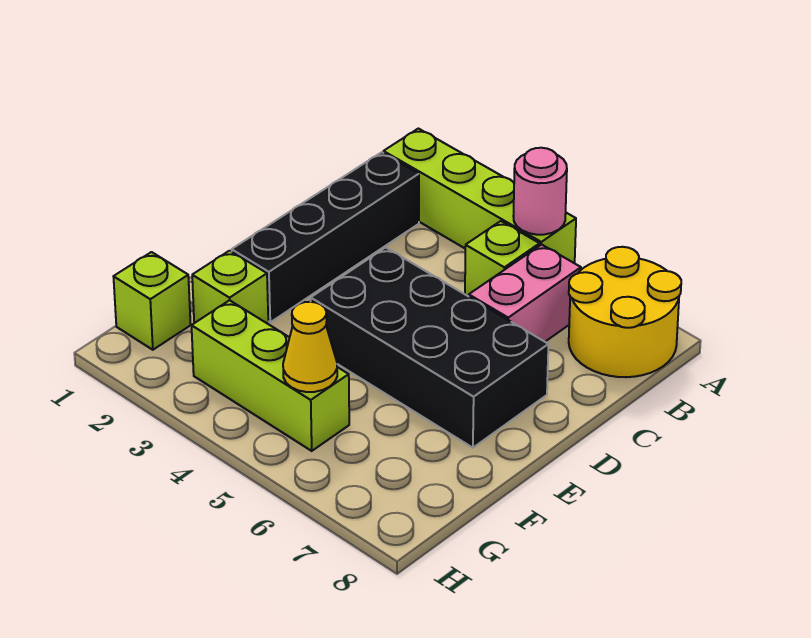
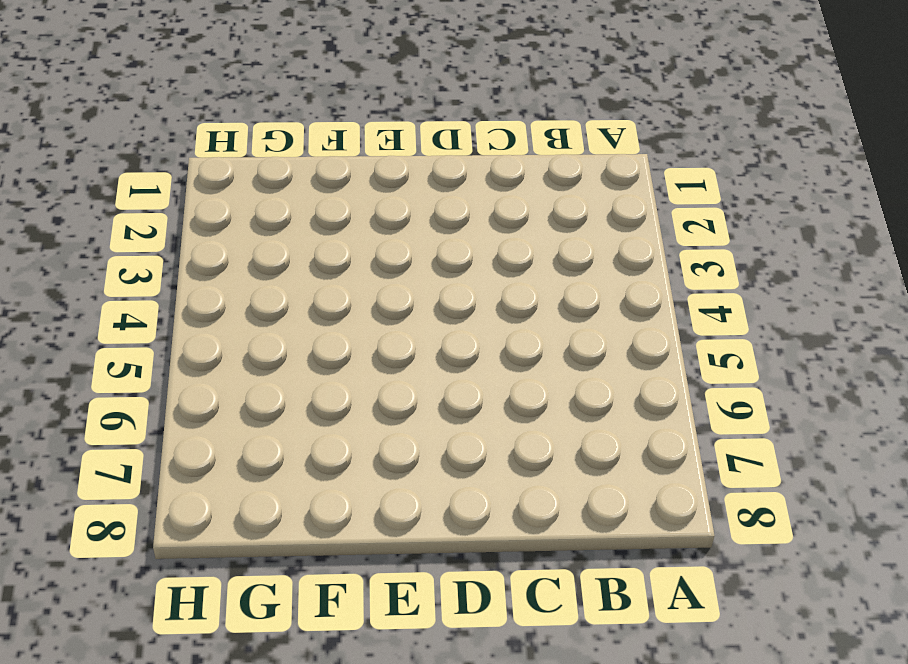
none -> lime brick A2:A5 level 1
none -> yellow round brick A7:B8 level 1

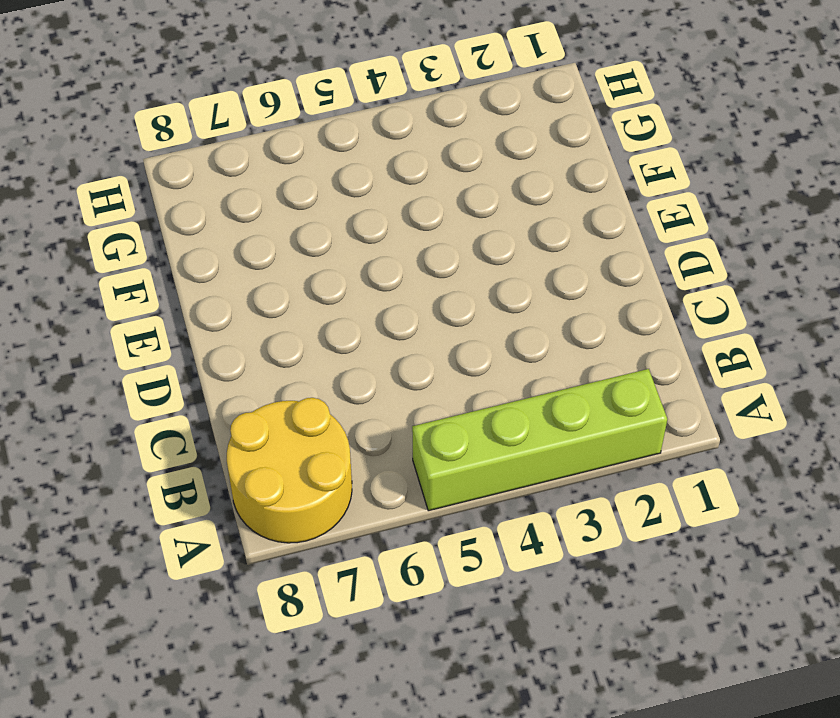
none -> black brick B2:E2 level 1
none -> lime brick B5 level 1

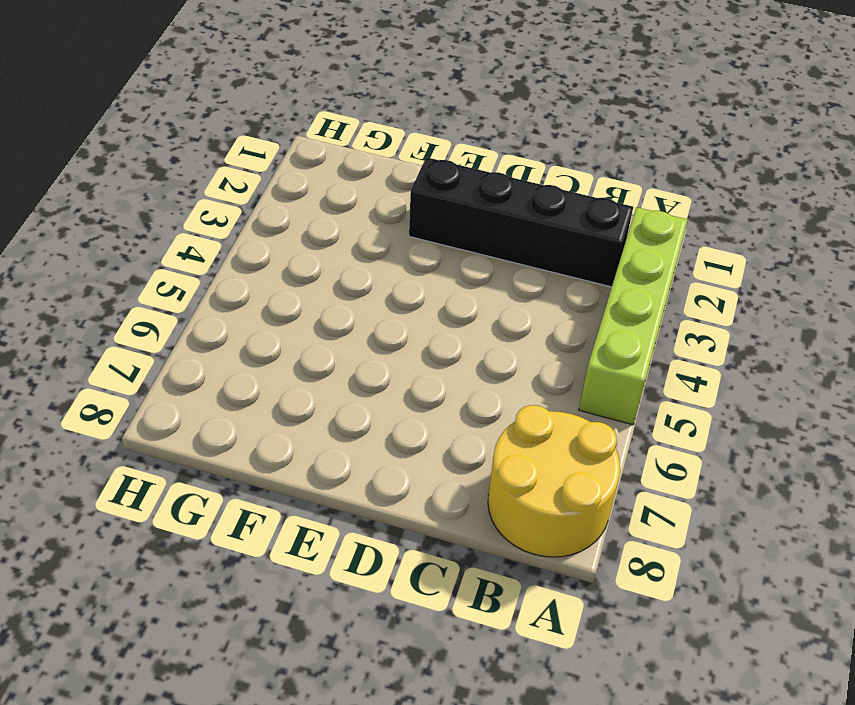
none -> lime brick B5 level 1
none -> pink brick B6:C6 level 1

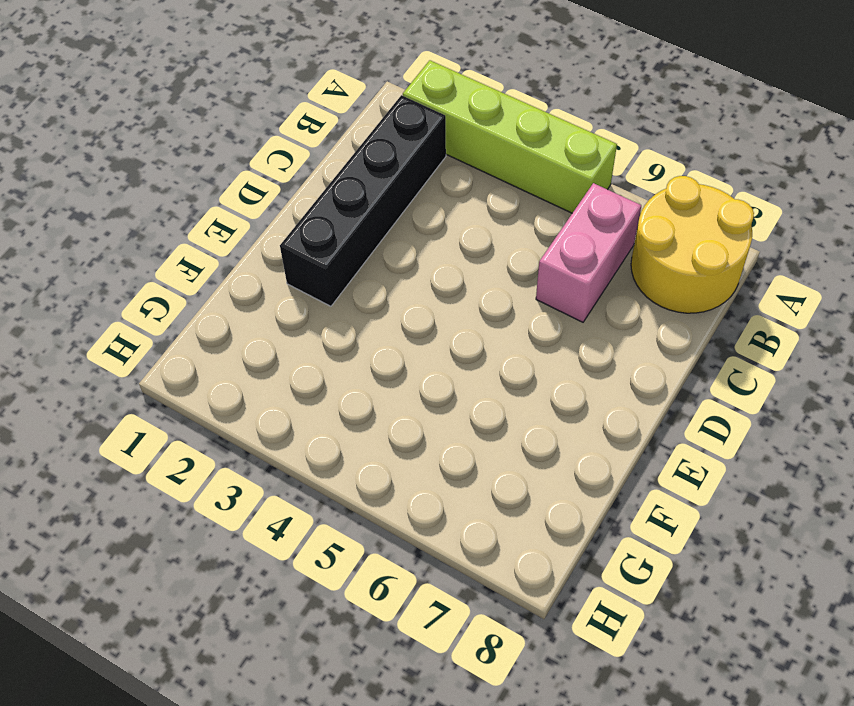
none -> lime brick B5 level 1
none -> black brick D4:E7 level 1

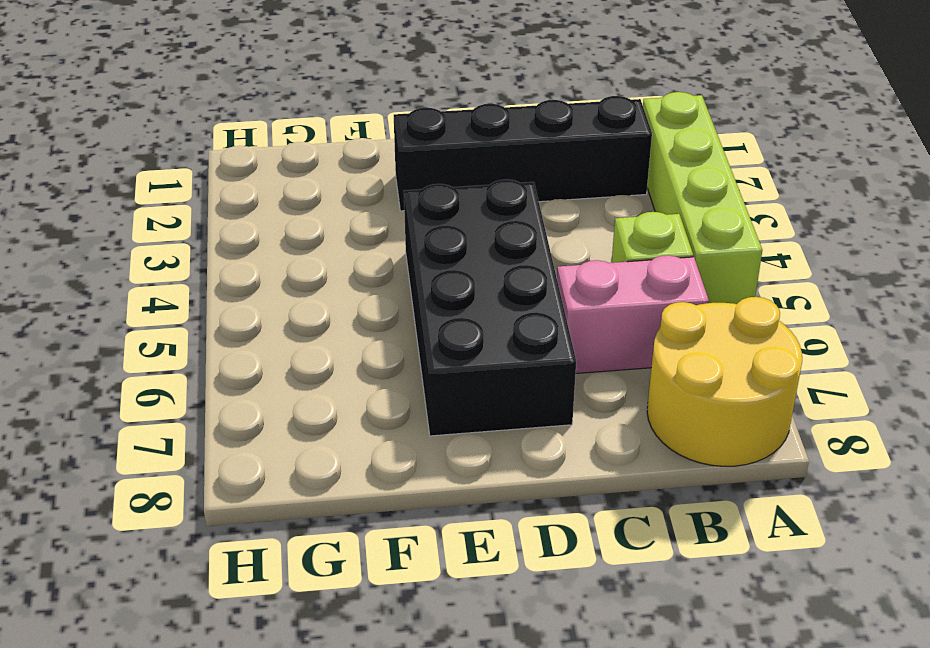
none -> lime brick F2 level 1
none -> lime brick G1 level 1

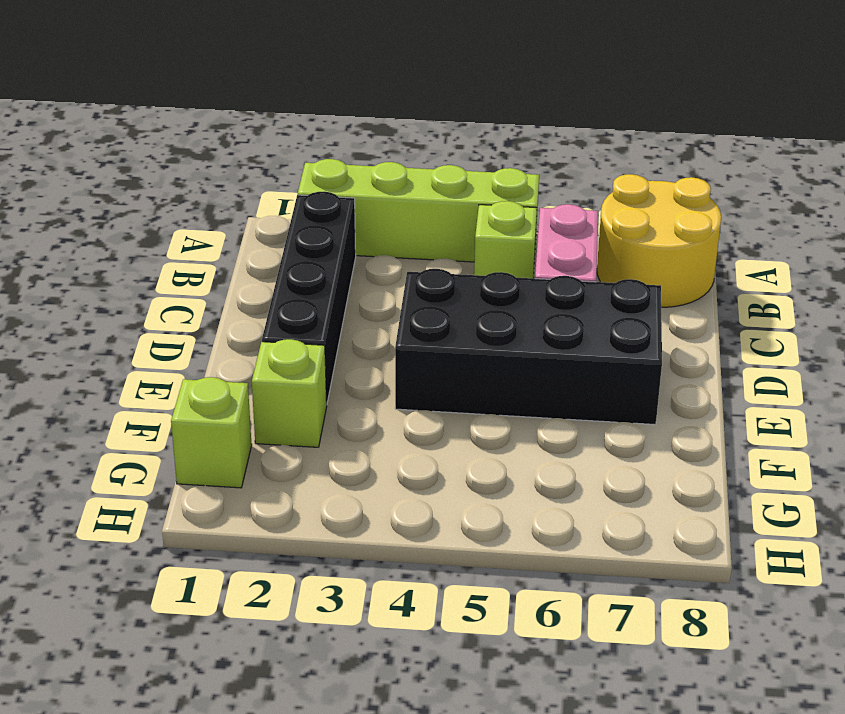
none -> lime brick G3:G5 level 1
none -> pink round brick A5 level 2

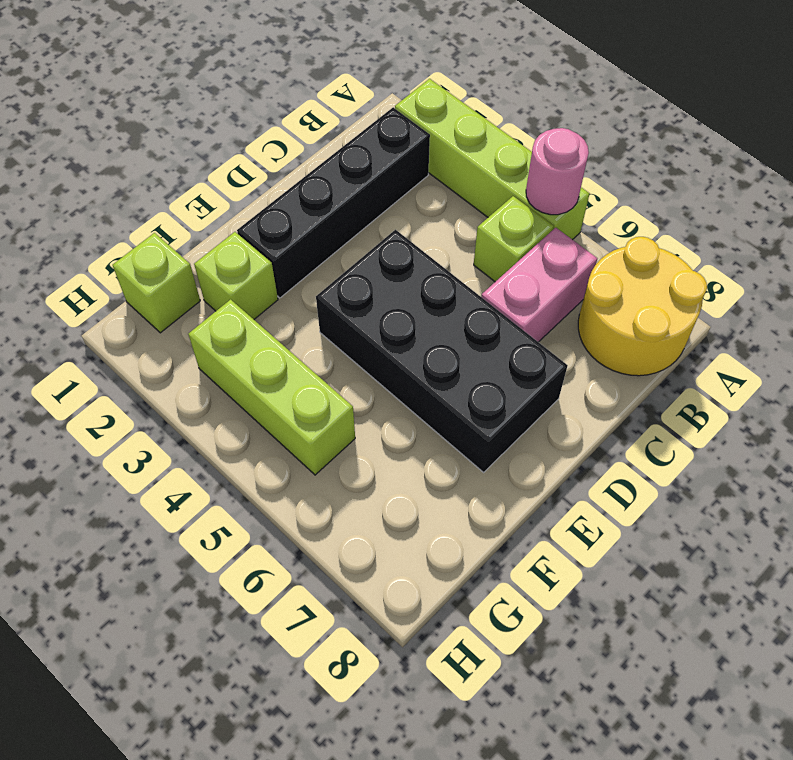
none -> yellow cone G5 level 2

